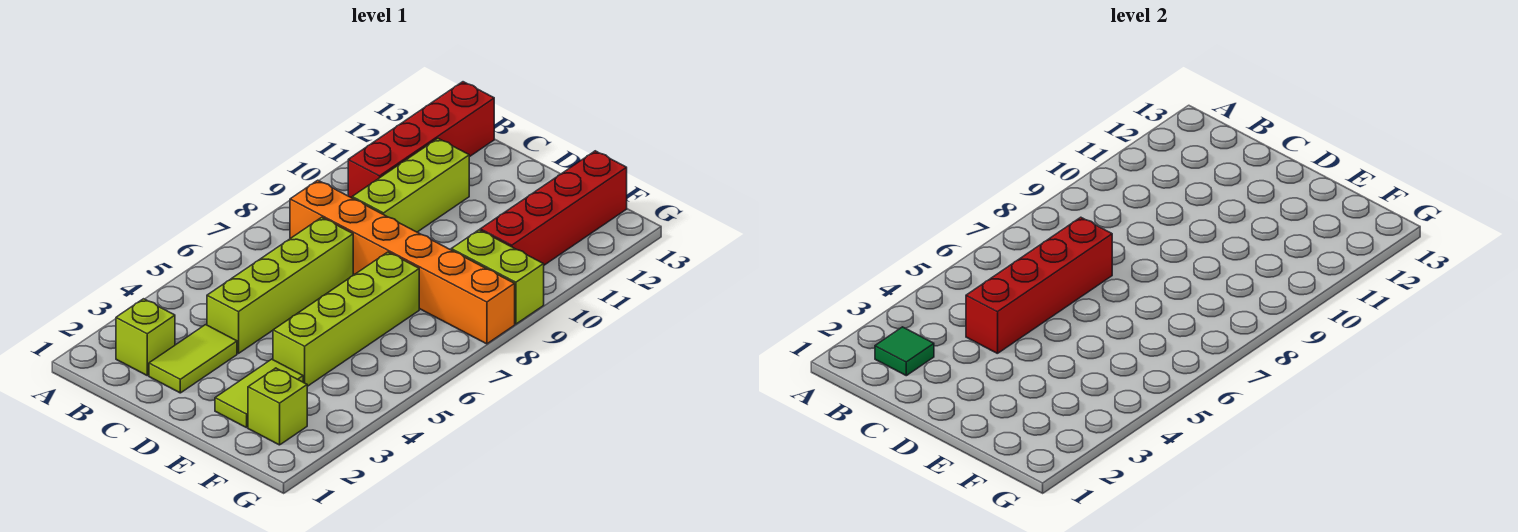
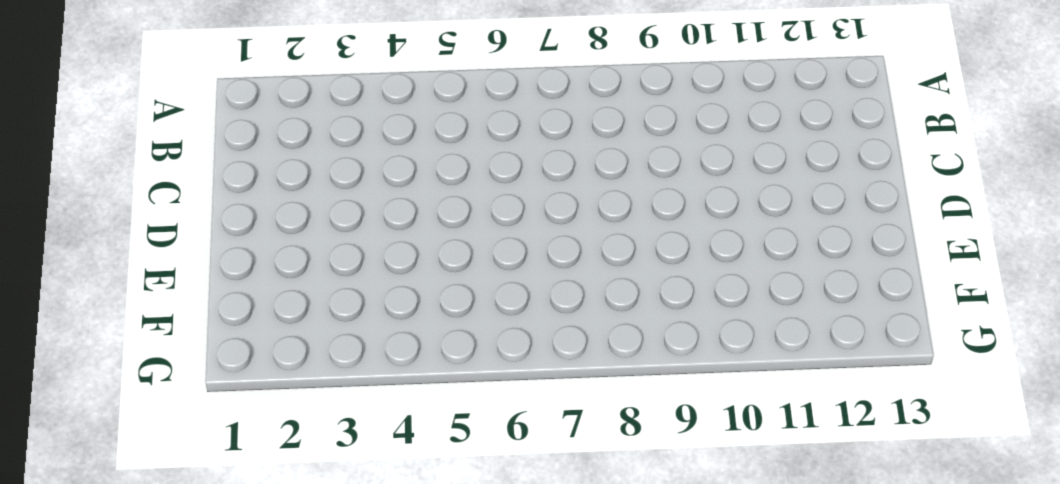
none -> lime brick B2 level 1
none -> orange brick B8:G8 level 1
none -> red brick B10:B13 level 1

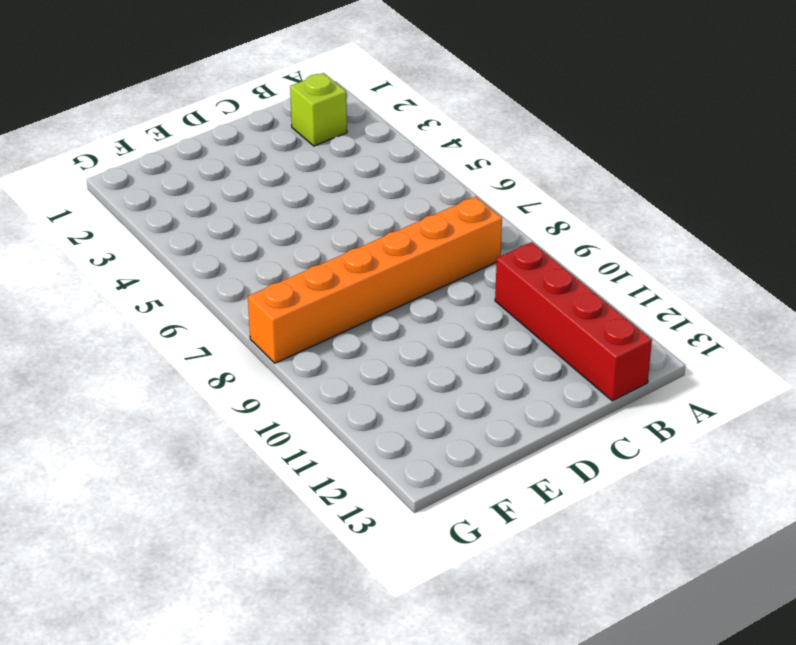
none -> lime tile C2:C3 level 1
none -> lime brick C4:C7 level 1
none -> lime brick C9:C11 level 1

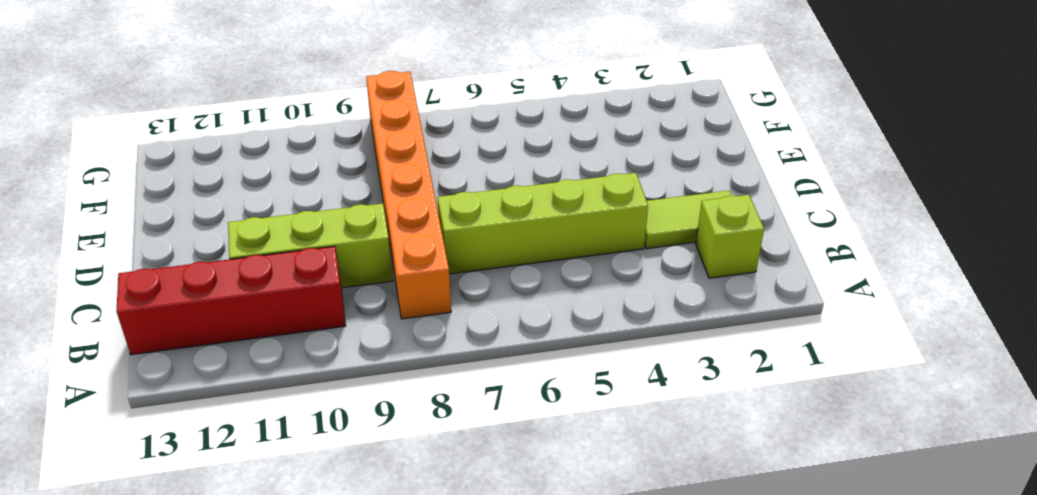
none -> lime tile E2:E3 level 1
none -> lime brick E4:E7 level 1
none -> lime brick F2 level 1

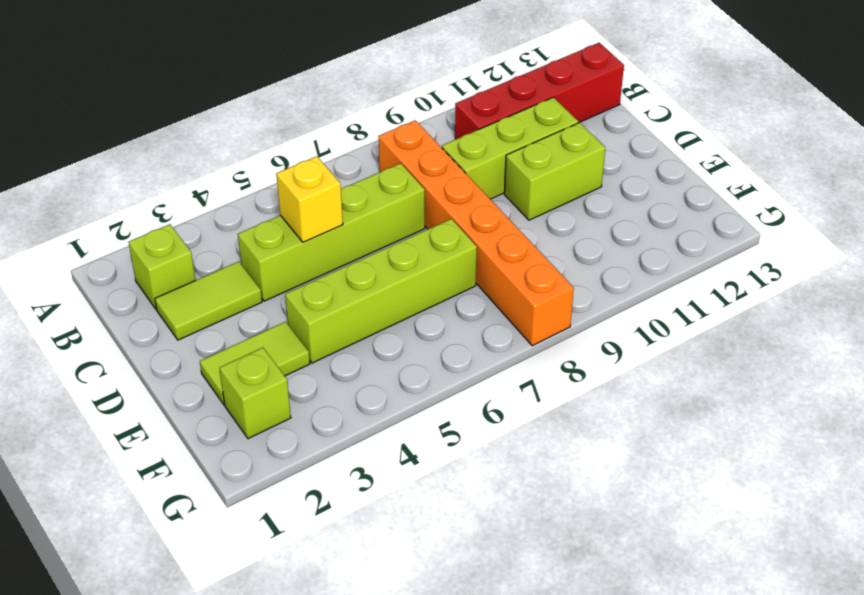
yellow brick C5 level 2 -> red brick C4:C7 level 2
lime brick D10:D11 level 1 -> lime brick F9:G9 level 1
none -> red brick F10:F13 level 1
none -> green tile B2 level 2

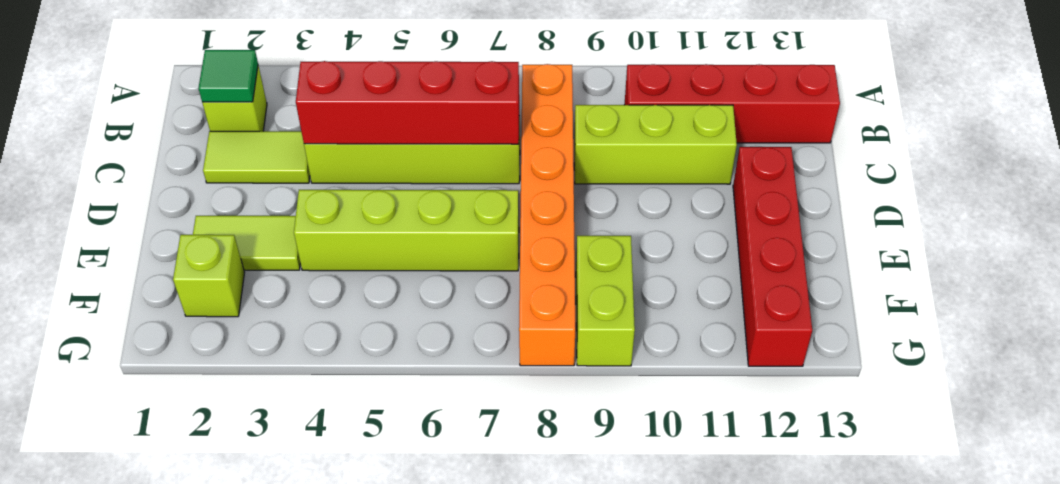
red brick D12:G12 level 1 -> red brick F10:F13 level 1

